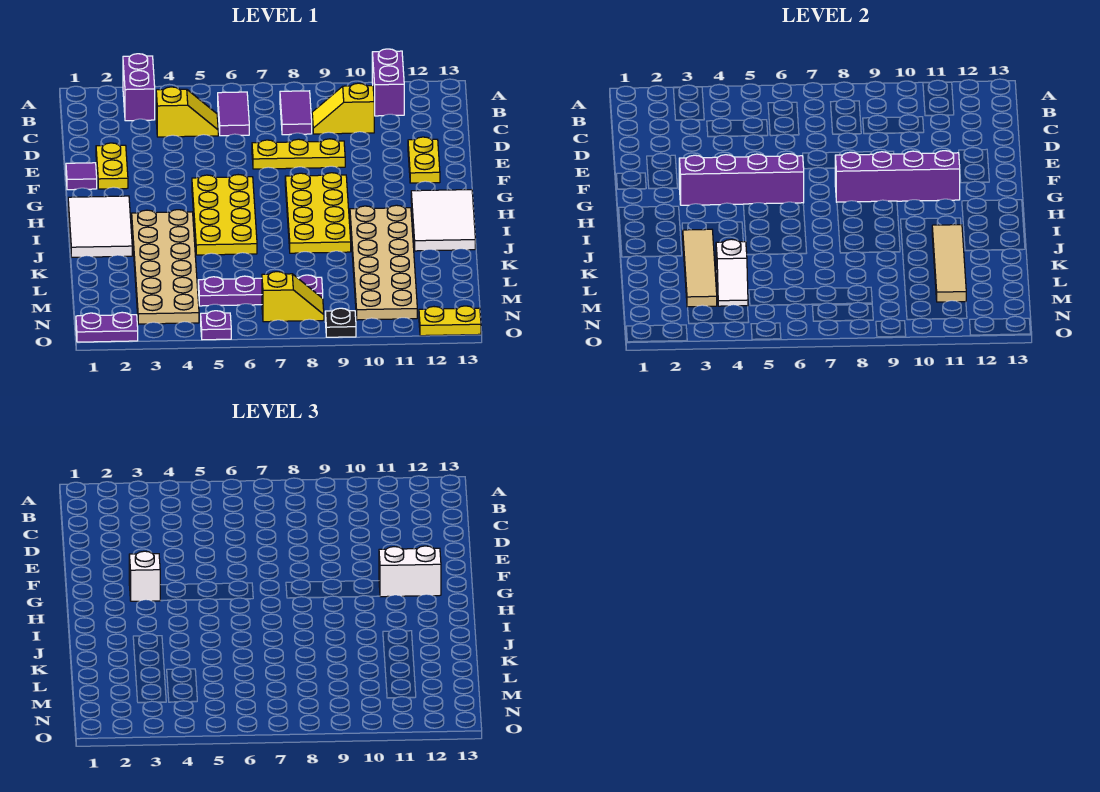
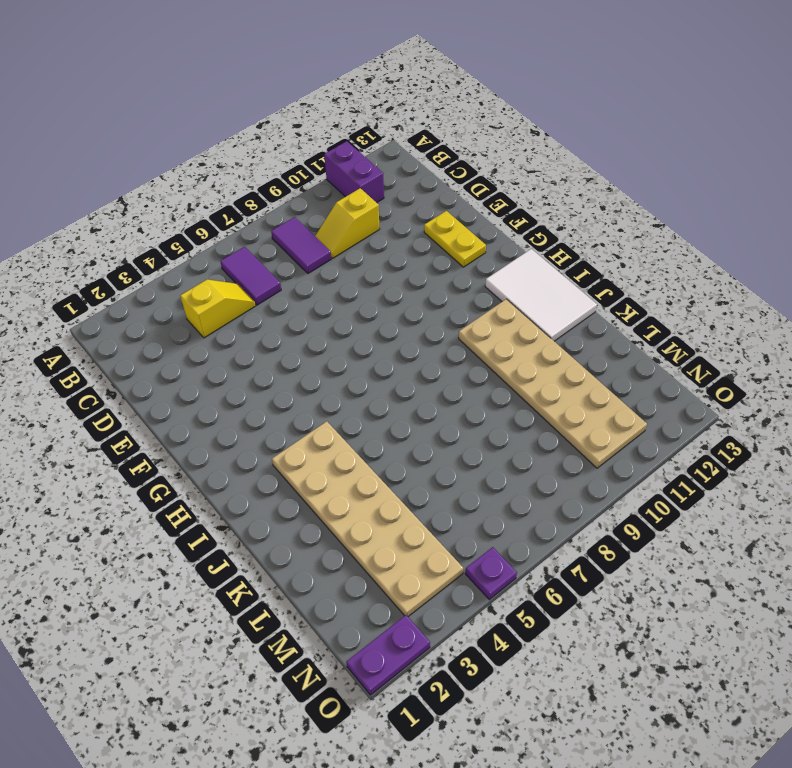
none -> purple brick A3:B3 level 1
none -> yellow plate E2:F2 level 1
none -> yellow plate E7:E9 level 1

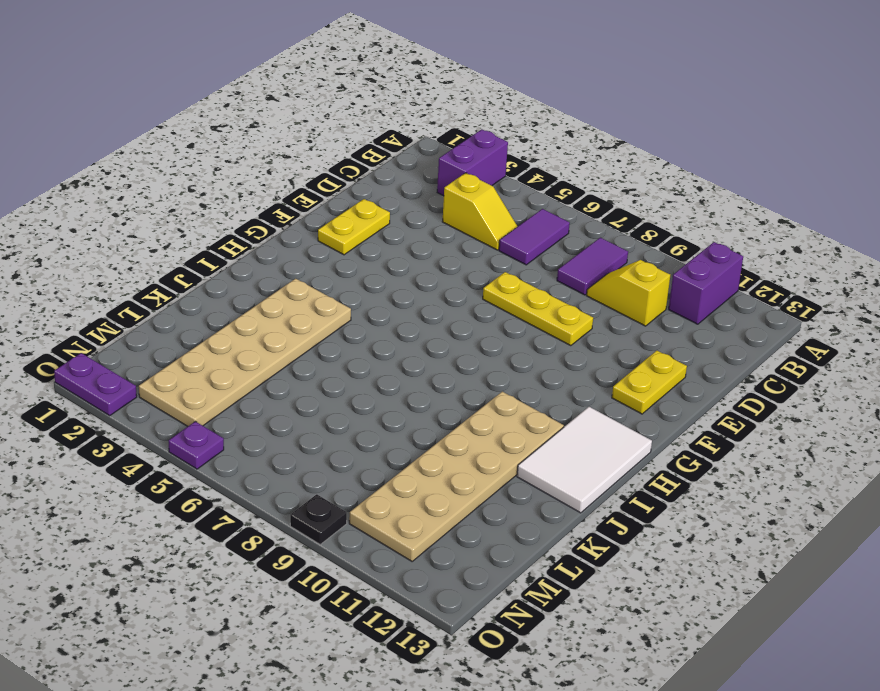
none -> purple tile F1 level 1
none -> yellow plate G5:J6 level 1
none -> yellow plate G8:J9 level 1

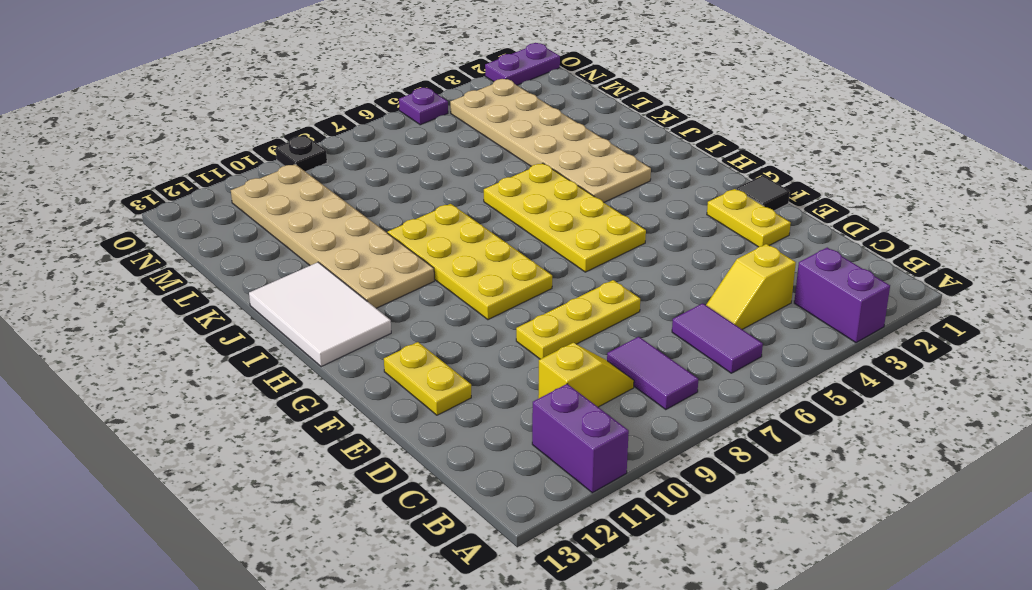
black tile F1 level 1 -> purple tile F1 level 1
none -> white tile H1:J2 level 1
none -> purple plate M5:M8 level 1
none -> yellow slope N7:N8 level 1 top 7

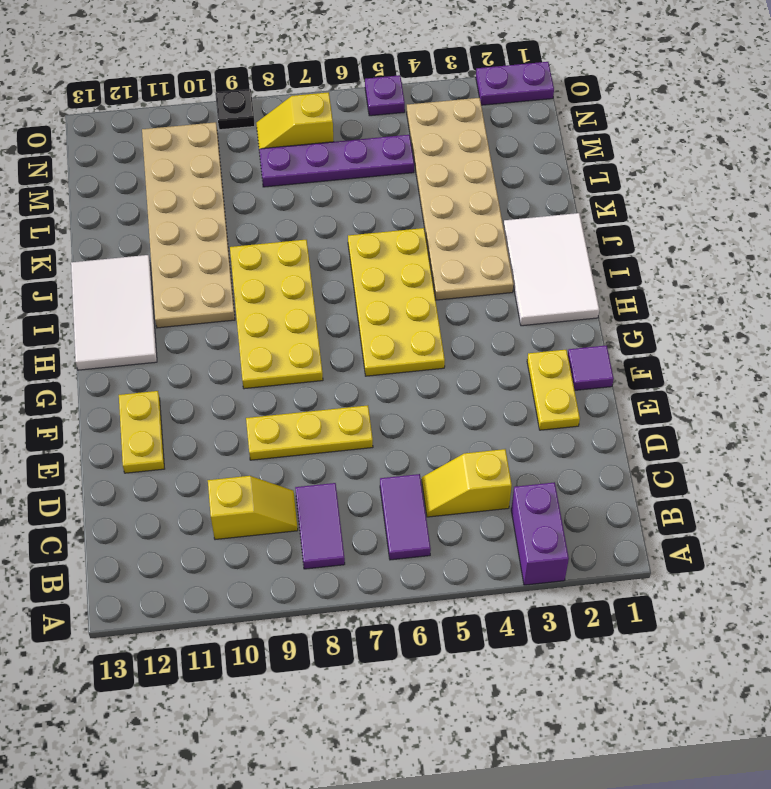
none -> purple brick A11:B11 level 1
none -> yellow plate O12:O13 level 1
none -> purple brick G3:G6 level 2

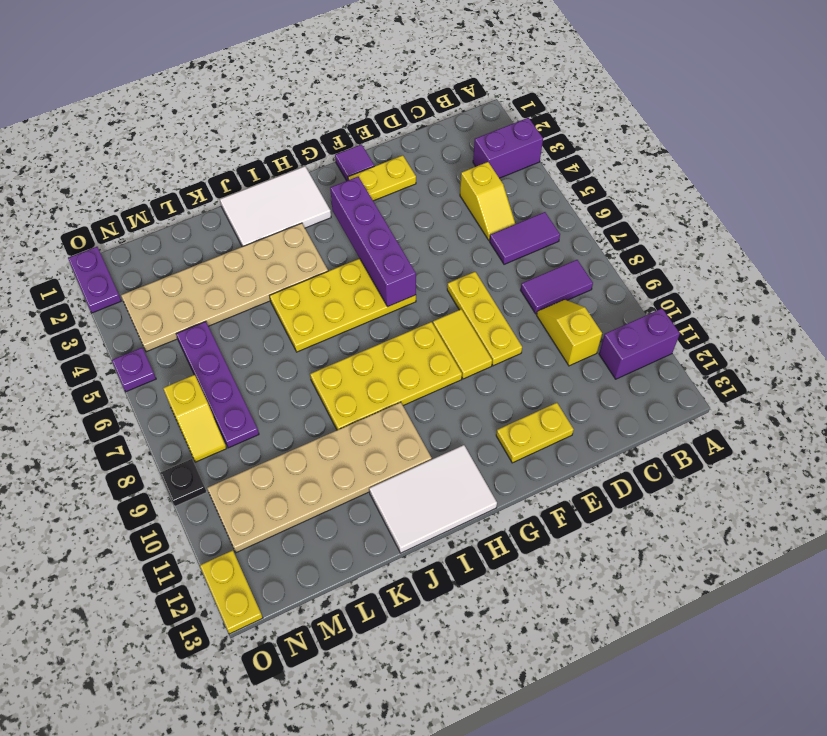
yellow tile F8:F9 level 1 -> none
none -> purple brick G8:G11 level 2
none -> tan tile J3:M3 level 2
none -> tan tile J11:M11 level 2

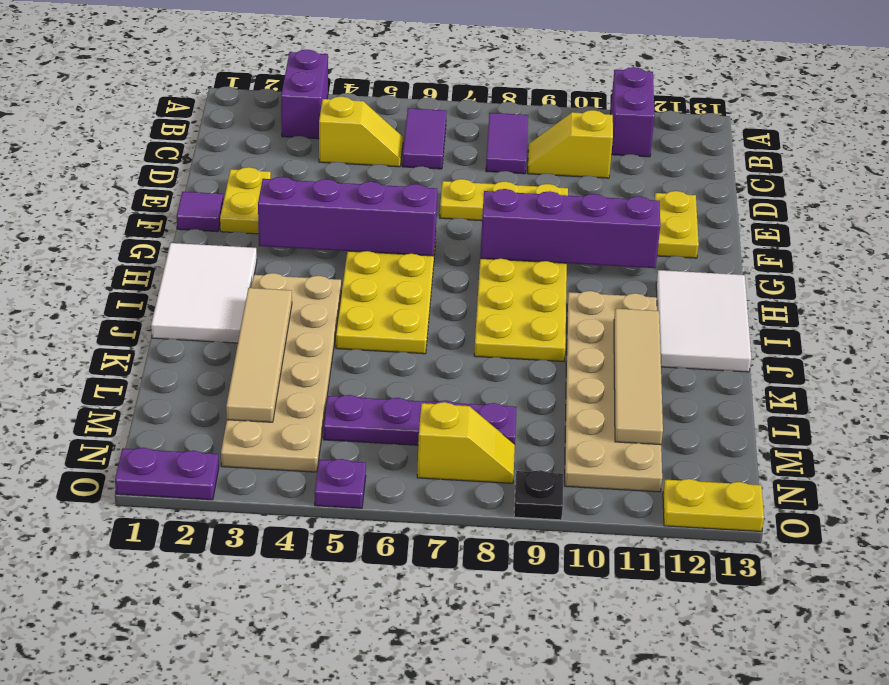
none -> white slope L4:M4 level 2 top L
none -> white brick G3 level 3
none -> white brick G11:G12 level 3

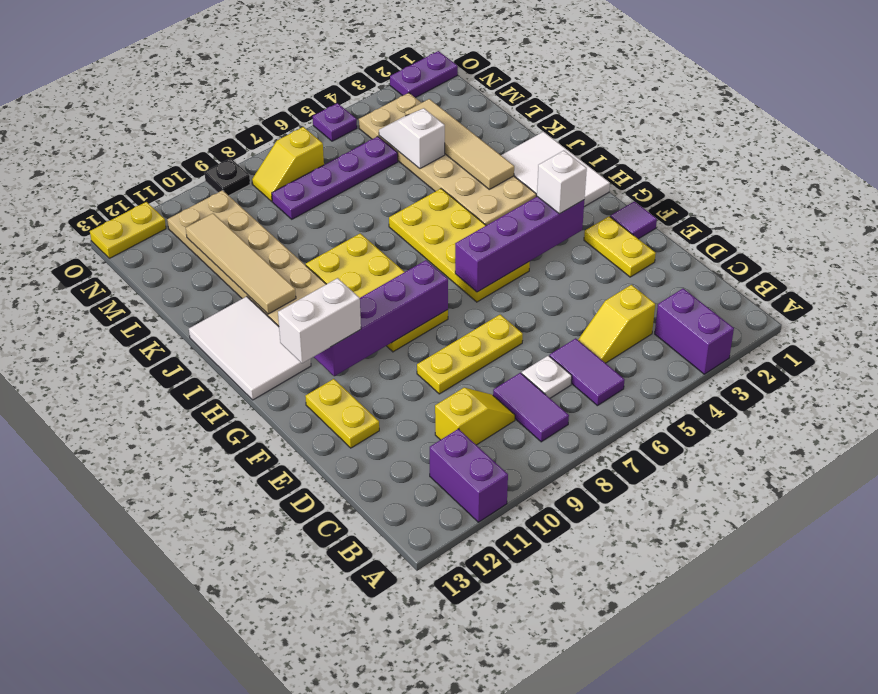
white plate C7 level 1 -> none

